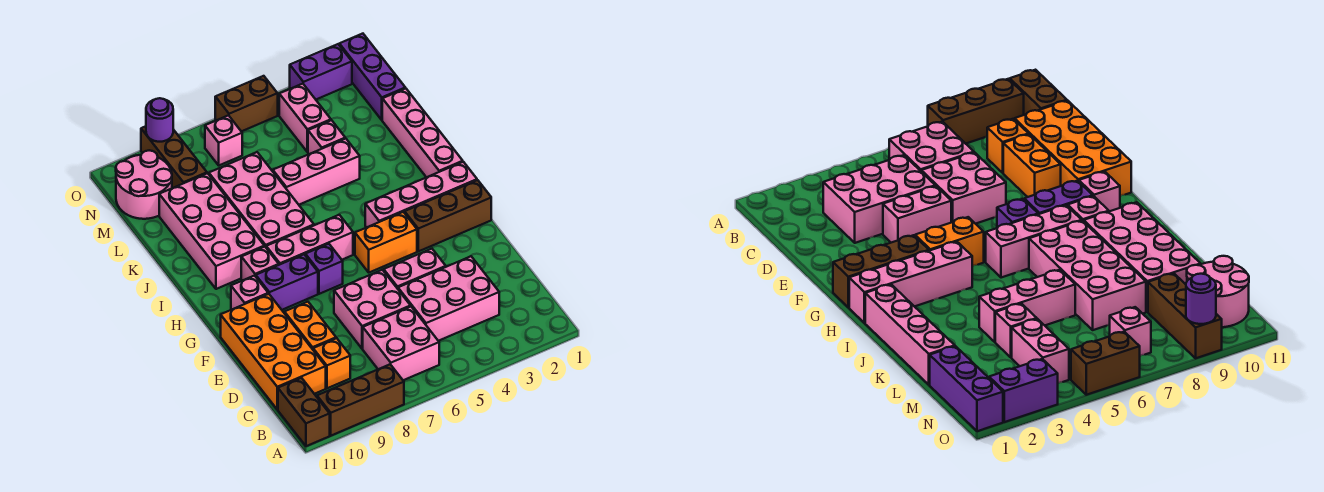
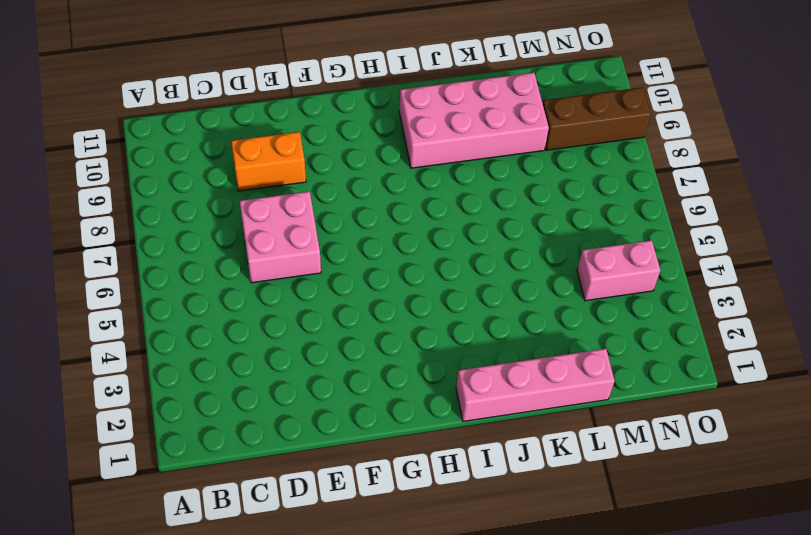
none -> brown brick A8:A10 level 1
none -> brown brick A11:B11 level 1
none -> pink brick B6:C7 level 1
none -> pink brick C3:D5 level 1

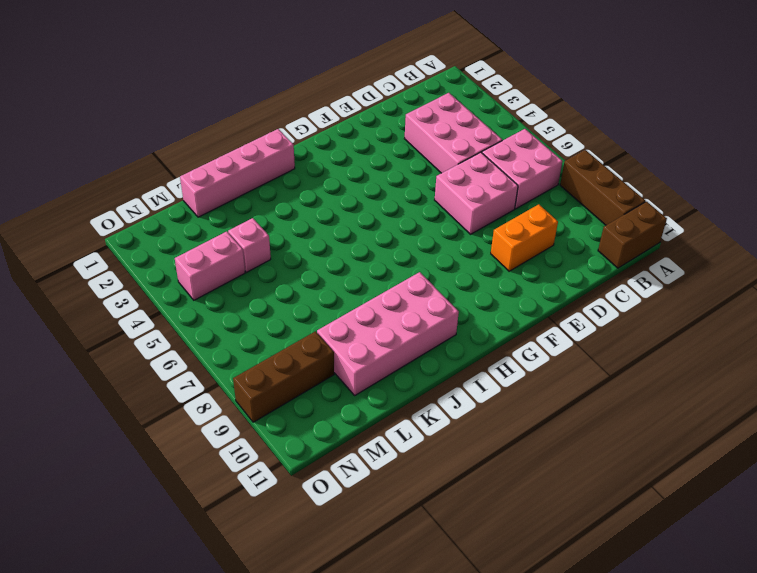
none -> orange brick C9 level 1
none -> orange brick C10:F11 level 1
none -> pink brick E4:E5 level 1
none -> brown brick G1:G3 level 1

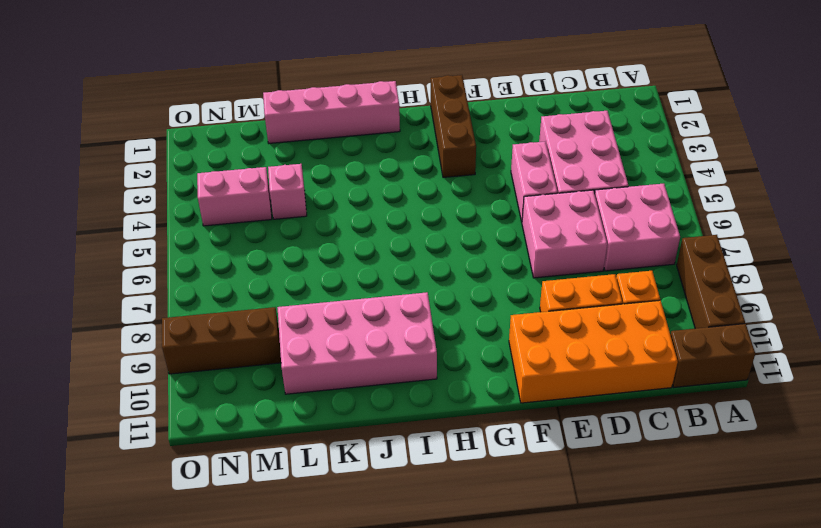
none -> orange brick G4:G5 level 1
none -> purple brick G7 level 1
none -> purple brick G8:G9 level 1
none -> pink brick G10 level 1

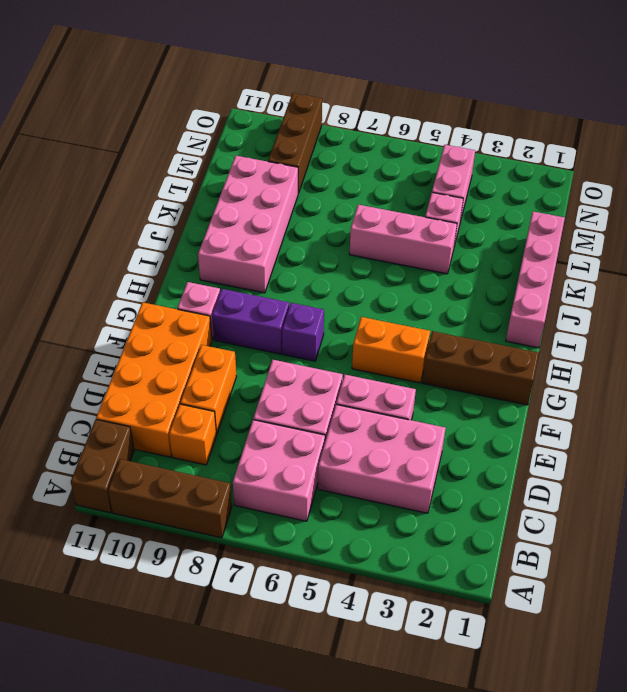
none -> pink brick H1:H4 level 1
none -> pink brick H6:H8 level 1
none -> pink brick H9 level 1
none -> pink brick I7:L8 level 1

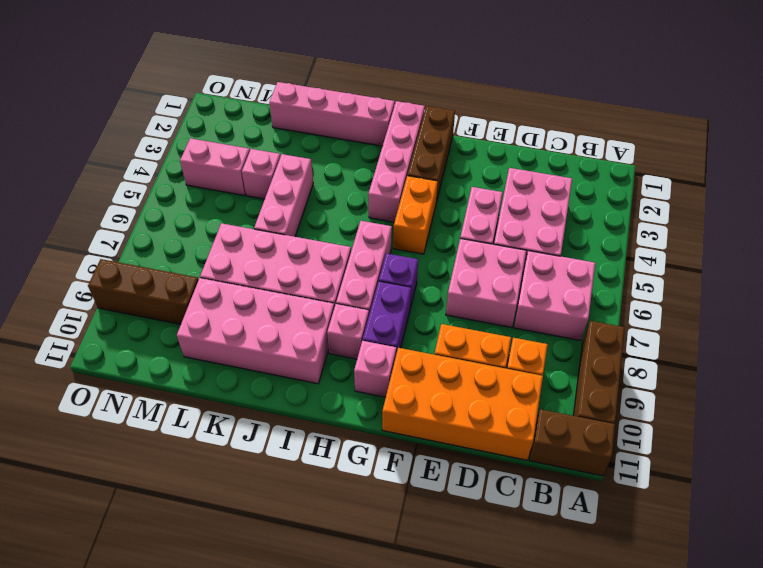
none -> purple brick M1:O1 level 1
none -> pink round brick M10:N11 level 1
none -> pink brick N7 level 1
none -> purple brick O2:O3 level 1

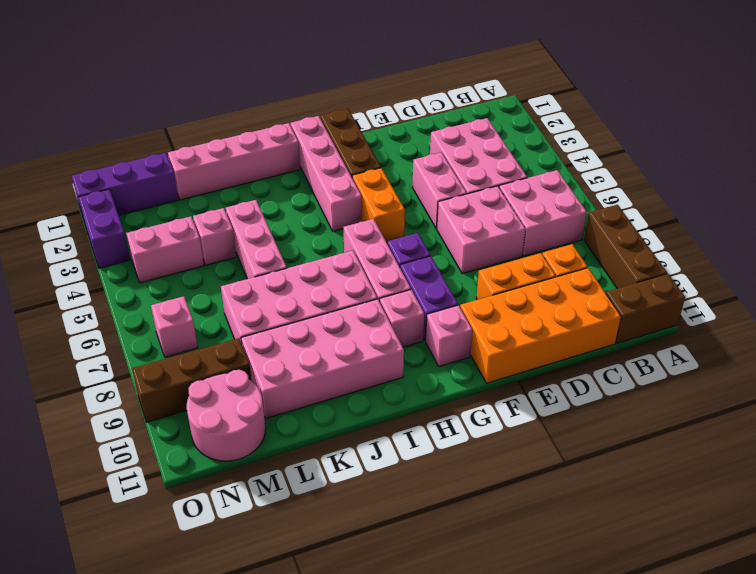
none -> brown brick O5:O6 level 1
none -> purple round brick O9 level 2

